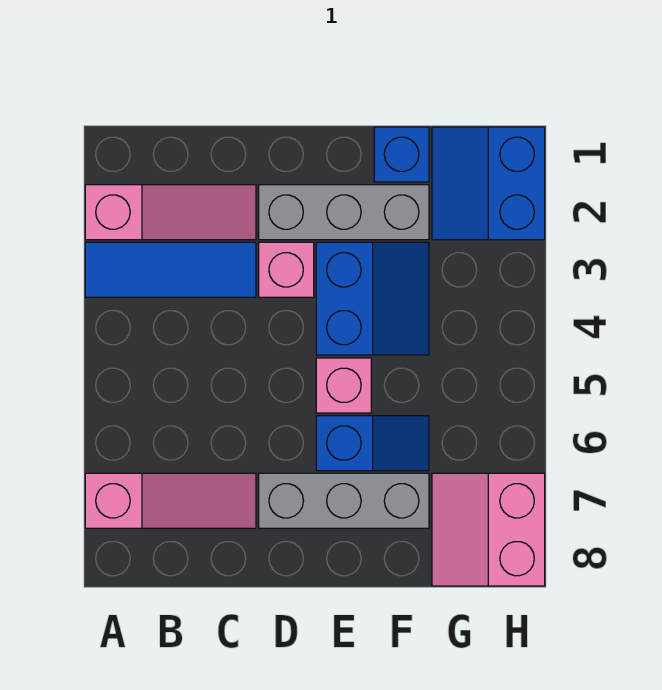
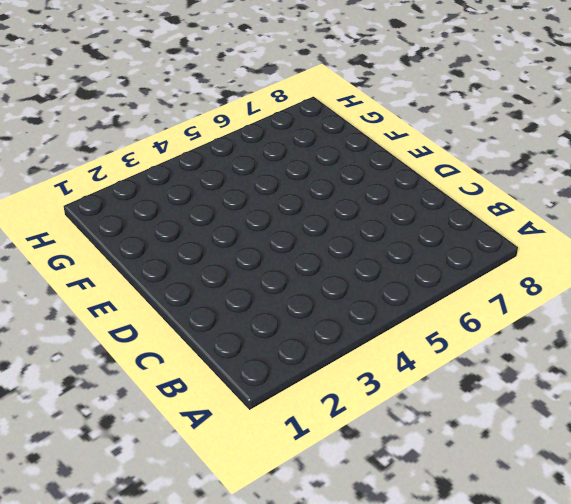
none -> pink slope A2:C2 level 1 top A
none -> blue tile A3:C3 level 1
none -> pink slope A7:C7 level 1 top A

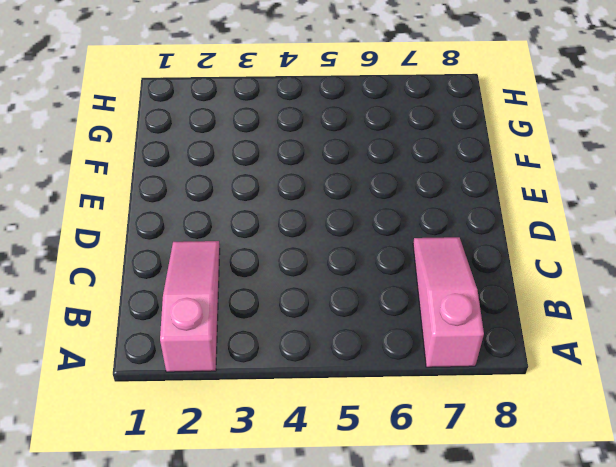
none -> blue tile A3:C3 level 1
none -> grey brick D2:F2 level 1
none -> pink brick D3 level 1

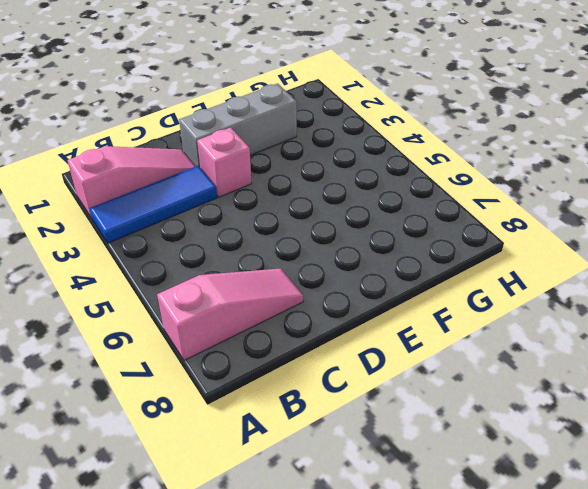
none -> grey brick D7:F7 level 1
none -> blue slope E3:F4 level 1 top E
none -> pink brick E5 level 1

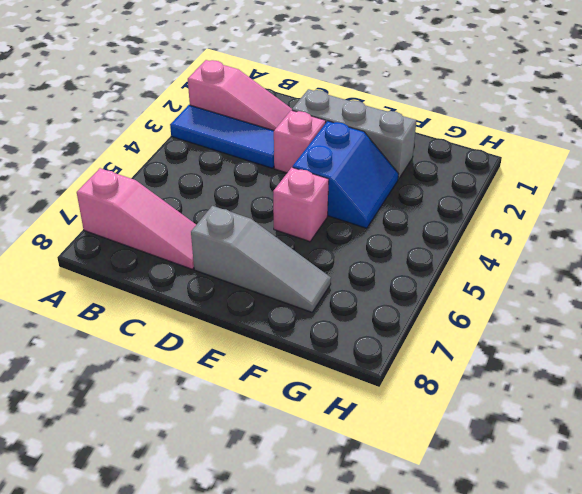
grey slope D7:F7 level 1 top D -> grey brick D7:F7 level 1
none -> blue slope E6:F6 level 1 top E
none -> blue brick F1 level 1
none -> blue slope G1:H2 level 1 top H

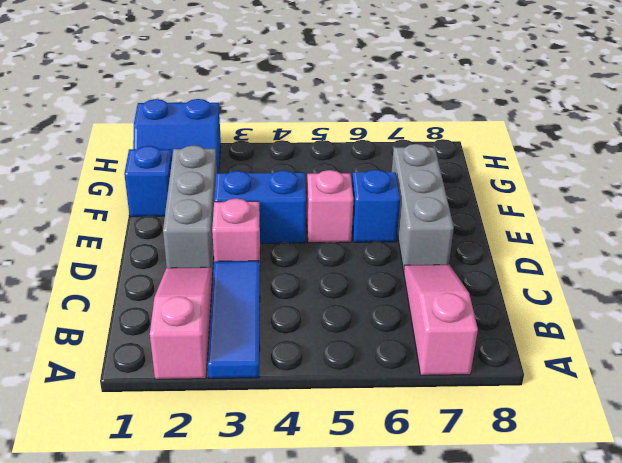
none -> pink slope G7:H8 level 1 top H

